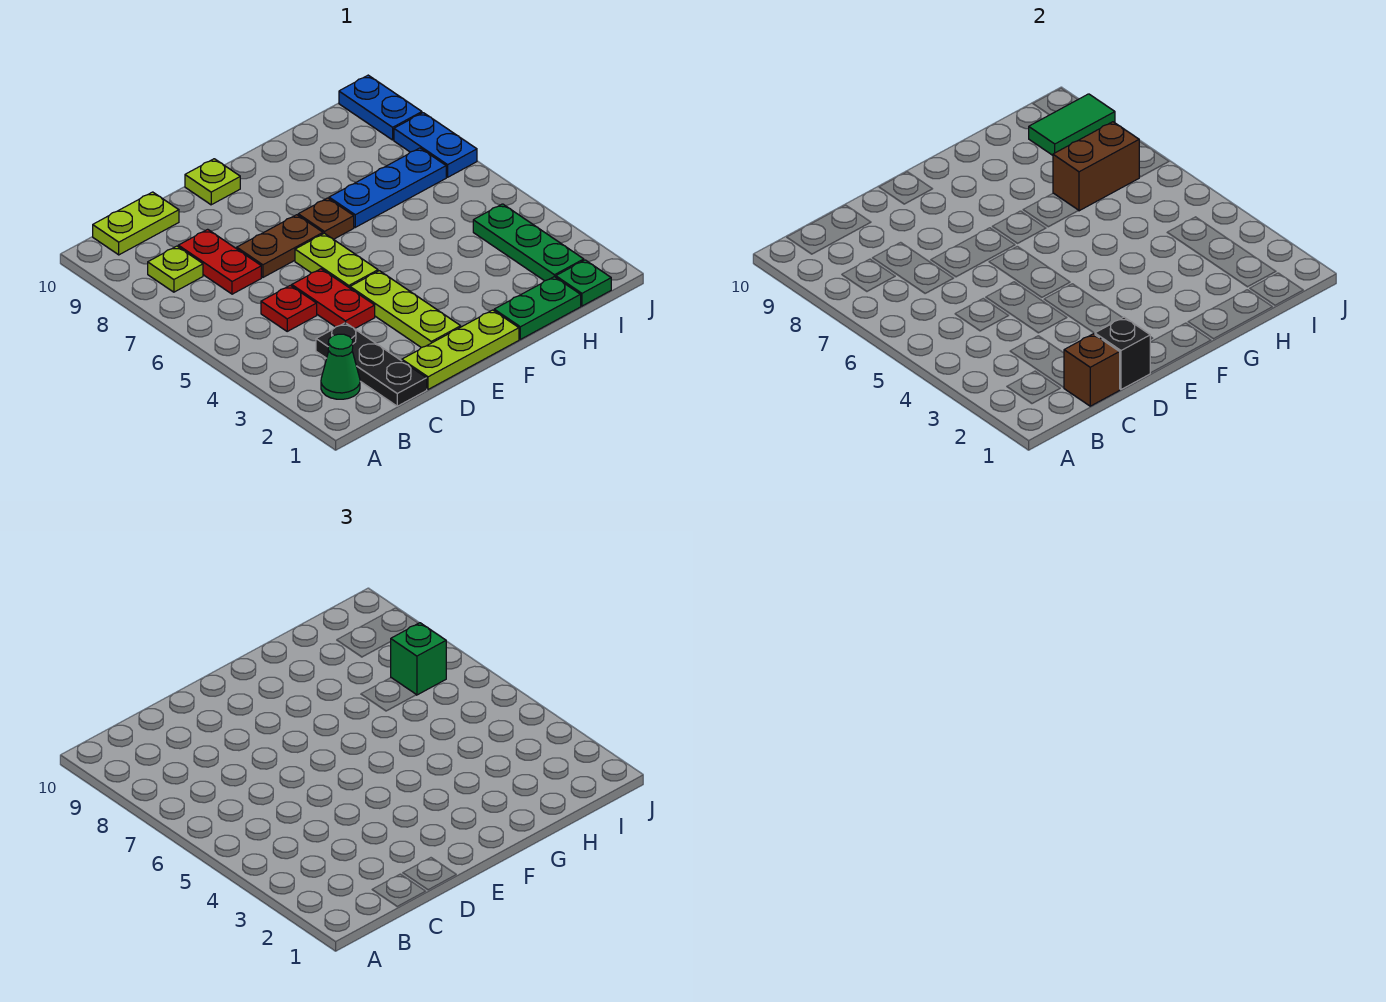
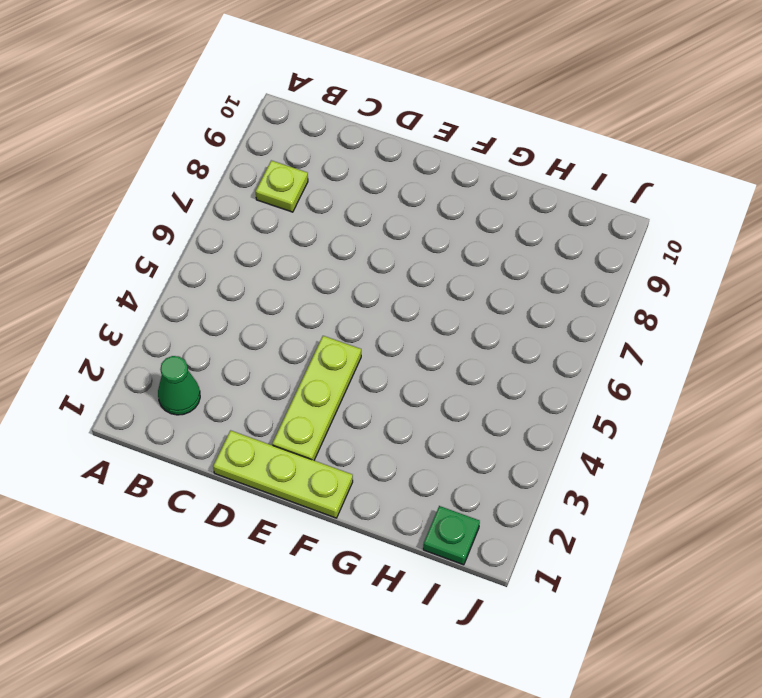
none -> lime plate B10:C10 level 1
none -> black plate C1:C3 level 1
none -> red plate C5 level 1

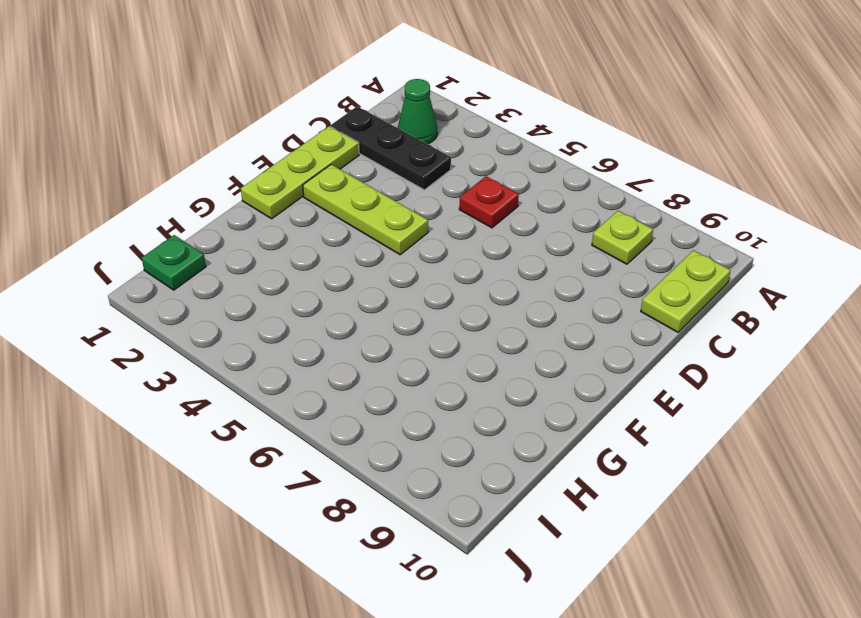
none -> red plate C7:C8 level 1
none -> red plate D4:D5 level 1
none -> brown plate D7:E7 level 1

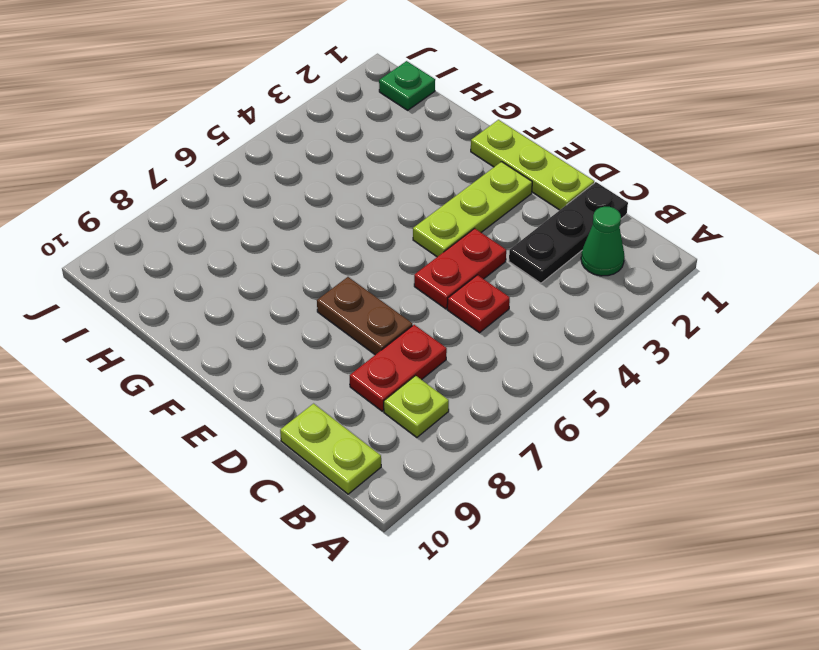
none -> lime plate E5:E6 level 1
none -> lime plate E10 level 1
none -> brown plate F7 level 1

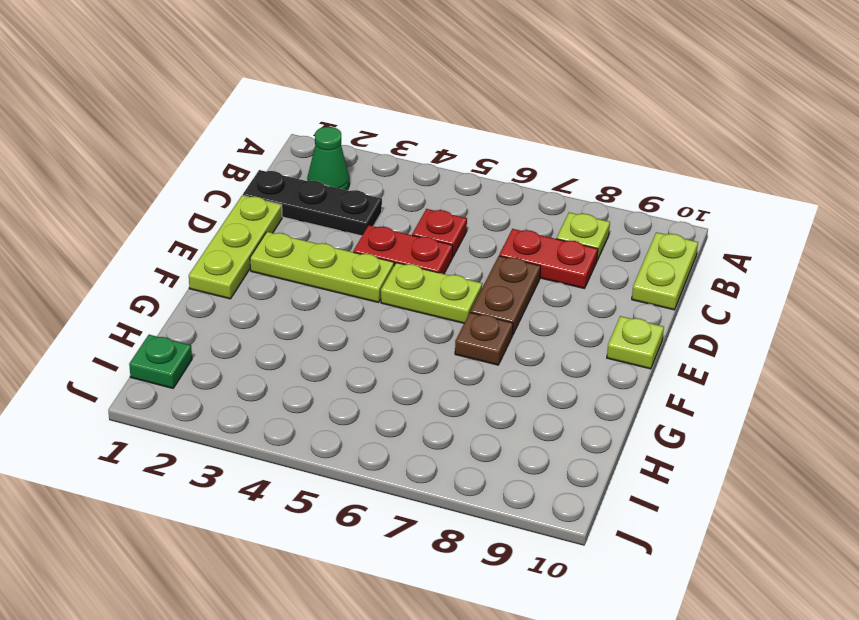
none -> green plate G1:H1 level 1
none -> blue plate G7:I7 level 1
none -> green plate I2:I4 level 1

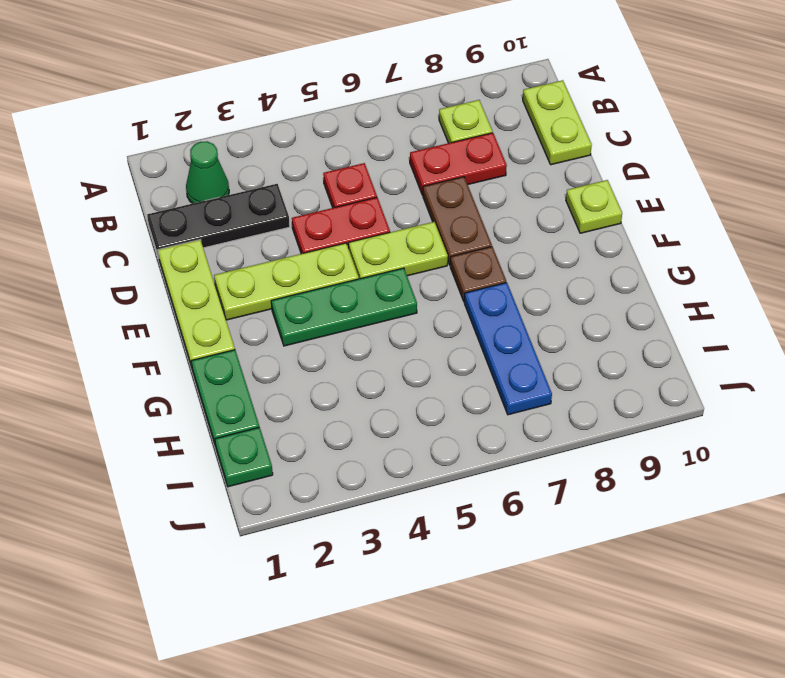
green plate F3:F5 level 1 -> green plate I2:I4 level 1
none -> blue plate J7:J8 level 1
none -> blue plate J9:J10 level 1
none -> brown brick C1 level 2

